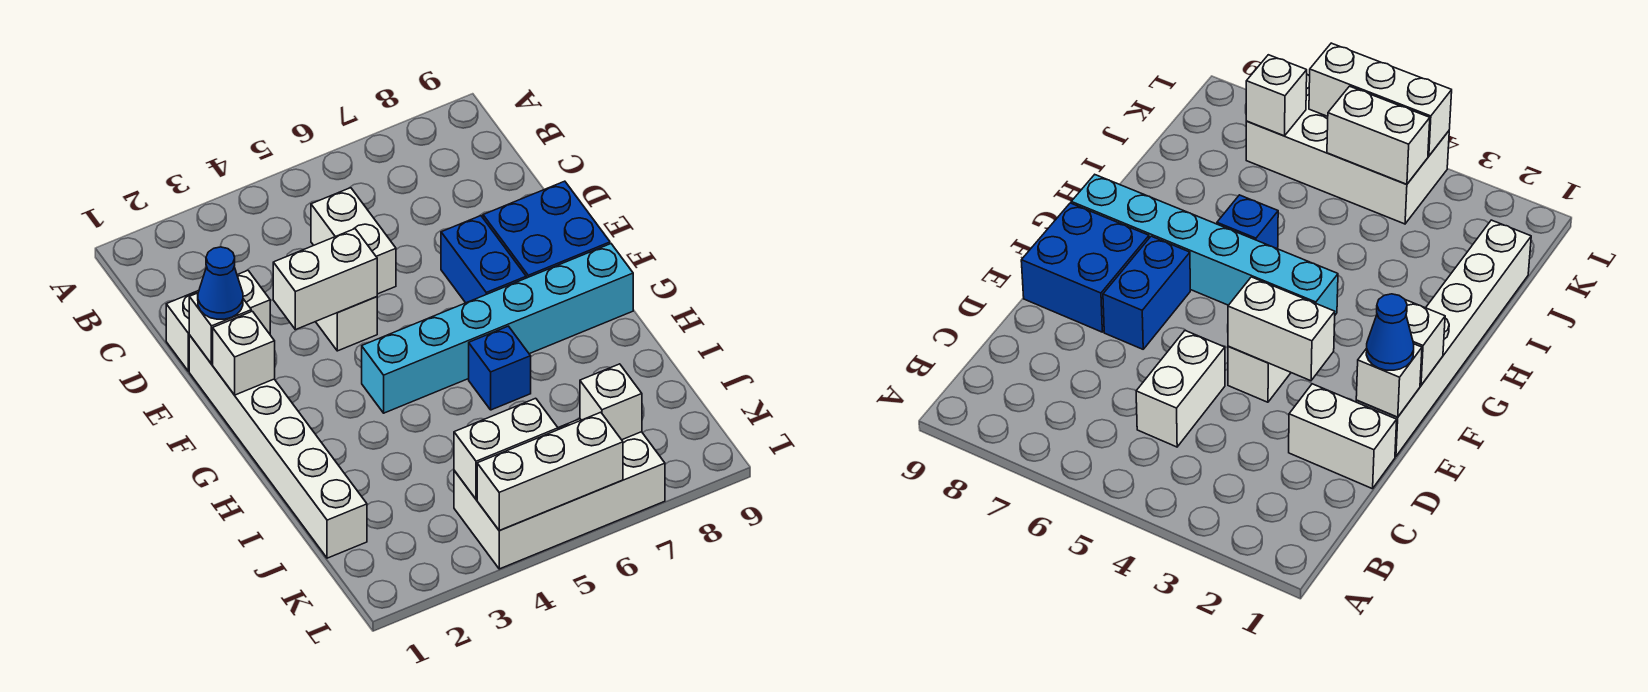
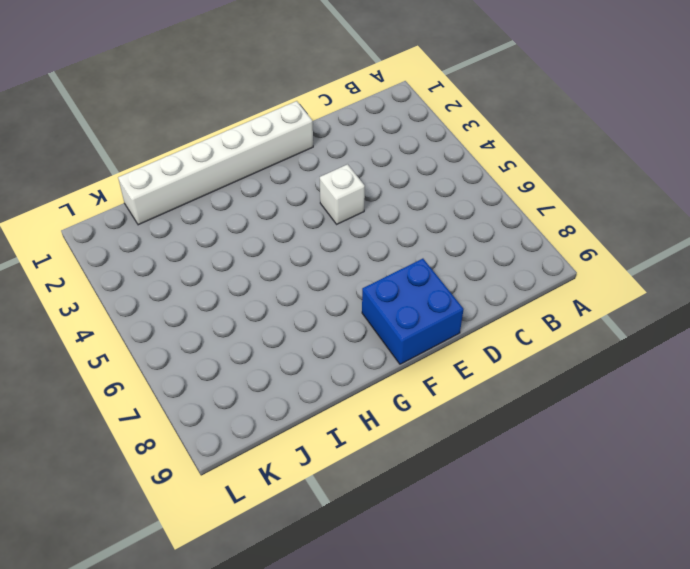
none -> white brick C5:D5 level 1
none -> white brick D1:D2 level 1
none -> blue brick E7:F7 level 1

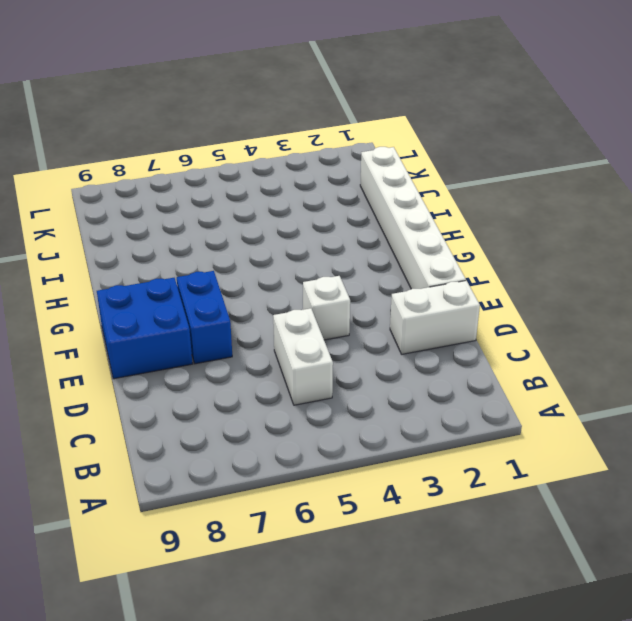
none -> cyan brick G4:G9 level 1
none -> blue brick H6 level 1
none -> white brick K4:L7 level 1

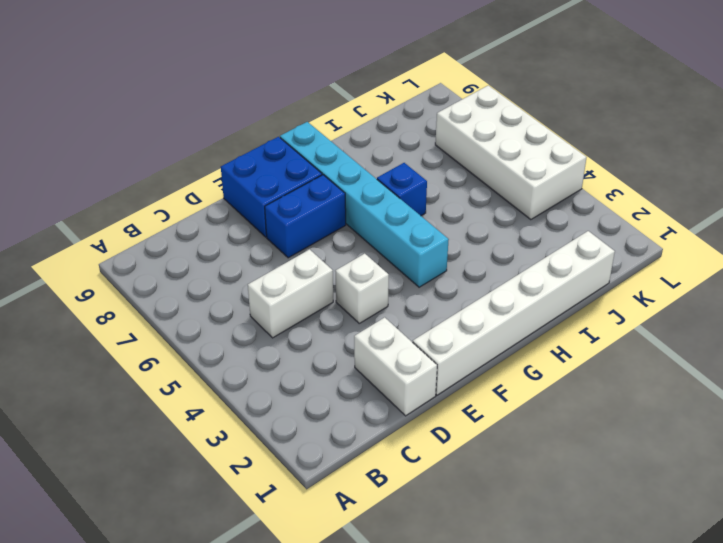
none -> white brick E1 level 2
none -> white brick E3:E4 level 2
none -> white brick F1 level 2

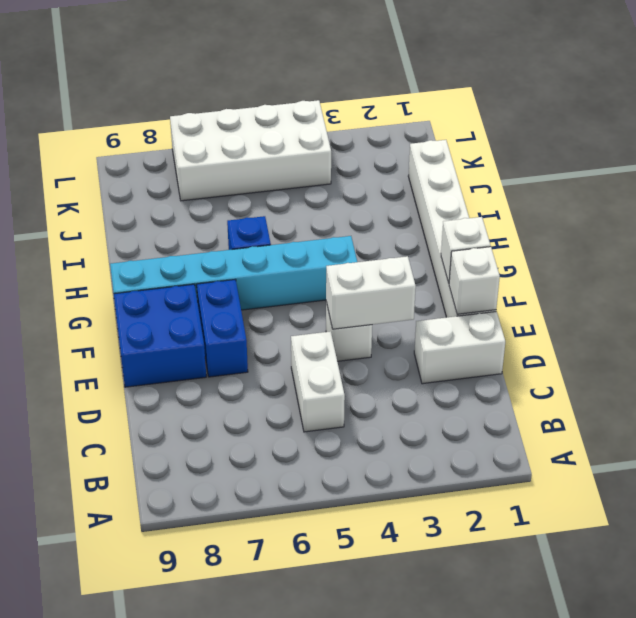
none -> white brick K4:K5 level 2
none -> white brick K7 level 2
none -> white brick L4:L6 level 2

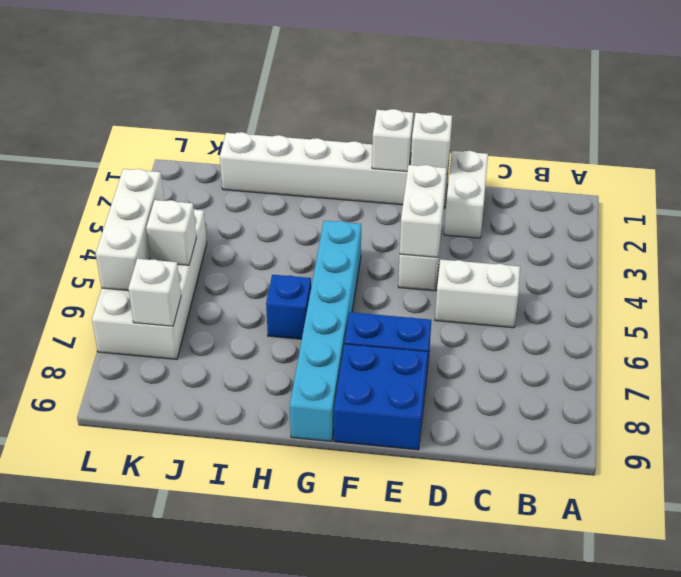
white brick K5 level 2 -> white brick K4:K5 level 2
none -> blue cone E1 level 3

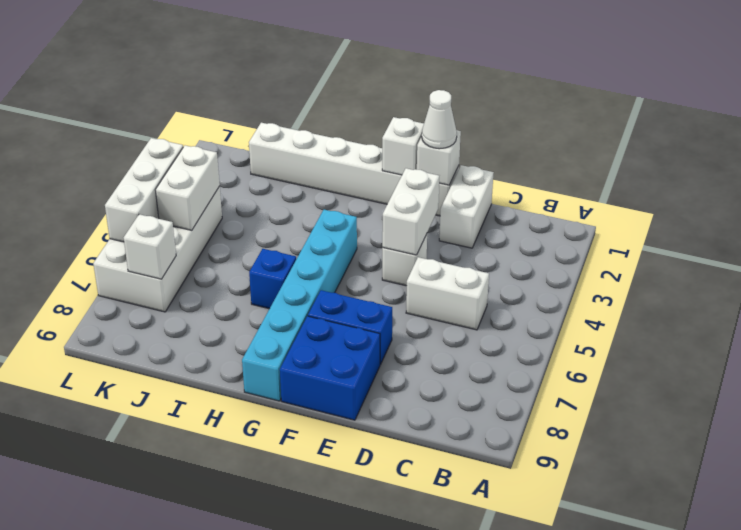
white cone E1 level 3 -> blue cone E1 level 3

